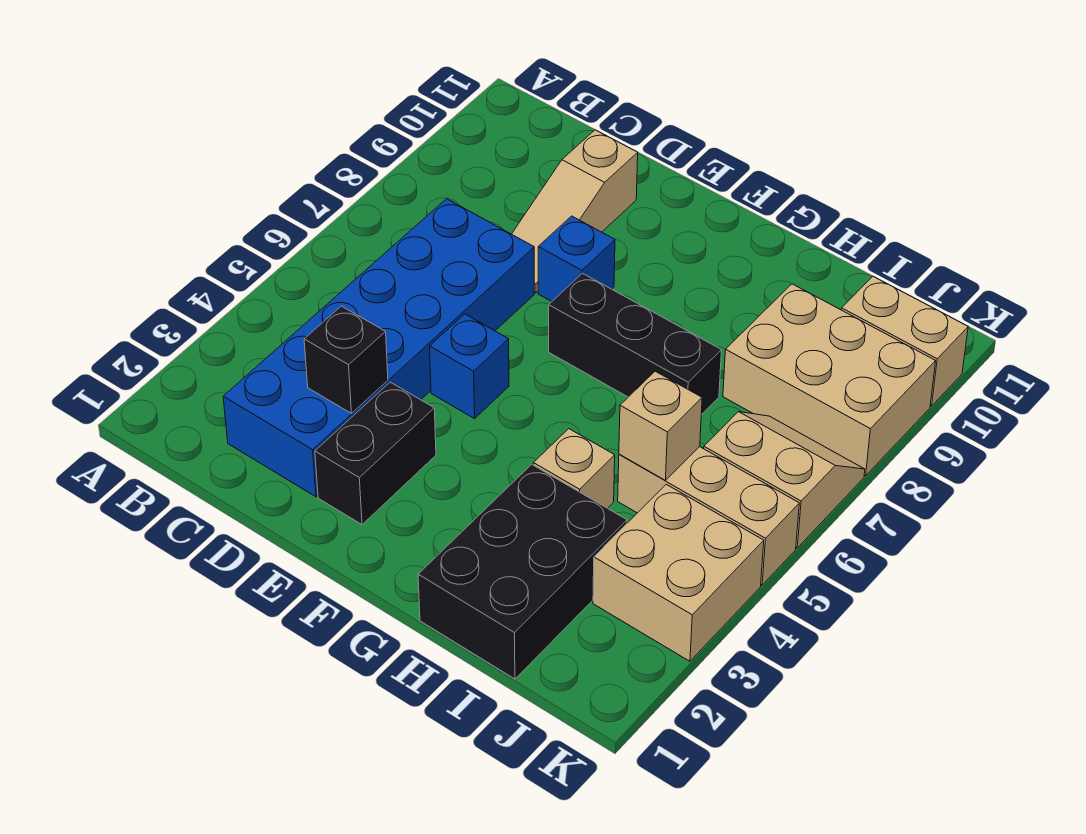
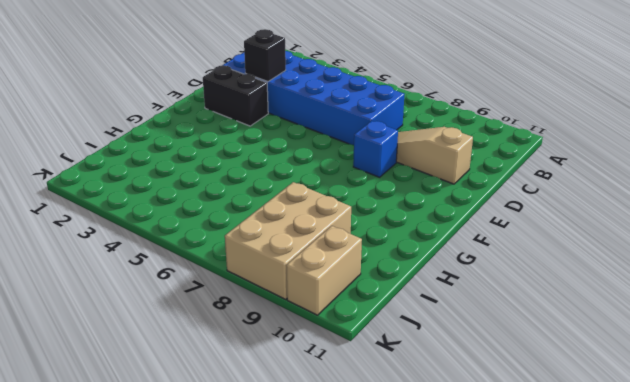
none -> blue brick E5 level 1
none -> black brick F7:H7 level 1
none -> black brick H1:I3 level 1

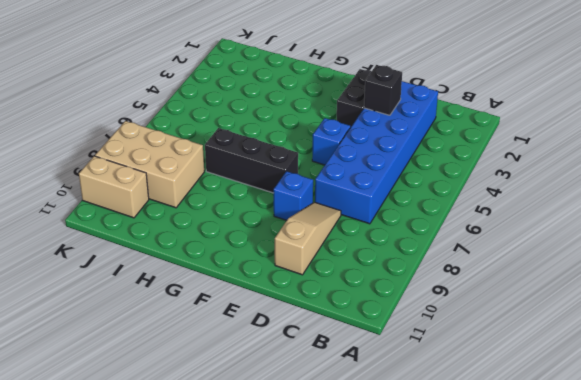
none -> black brick H1:I3 level 1
none -> tan brick H4 level 1
none -> tan brick I5:K5 level 1

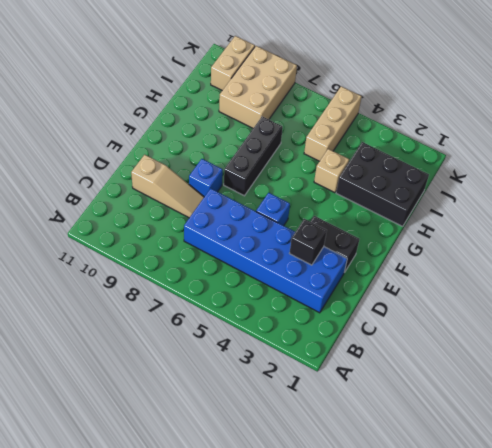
none -> tan brick J3:K4 level 1
none -> tan slope J6:K7 level 1 top 6
none -> tan brick I5 level 2

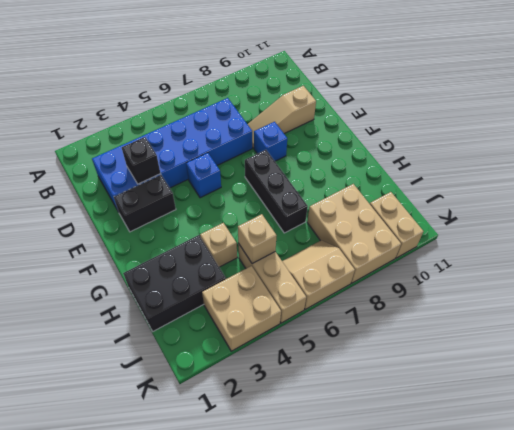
tan slope J6:K7 level 1 top K -> tan slope J6:K7 level 1 top 6

